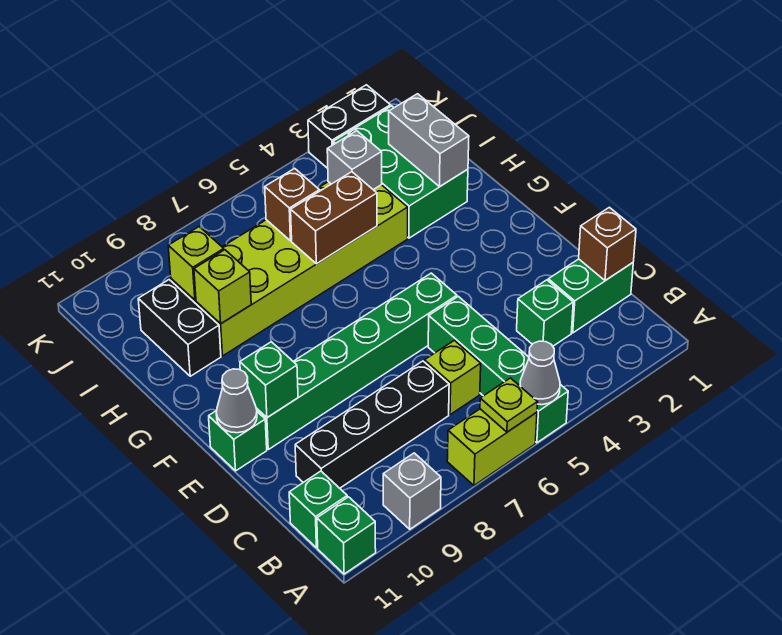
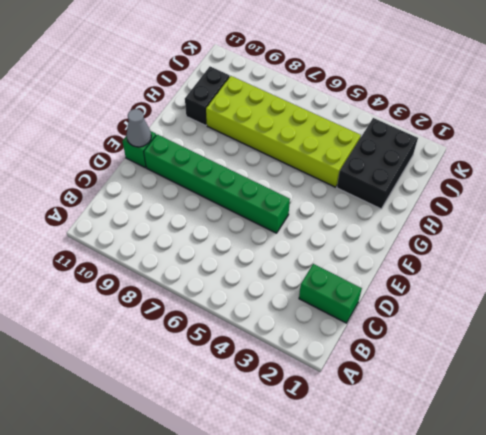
black brick H2:J3 level 1 -> green brick H2:J3 level 1
none -> green brick A5:D5 level 1
none -> lime brick A6:A7 level 1
none -> grey brick A9 level 1

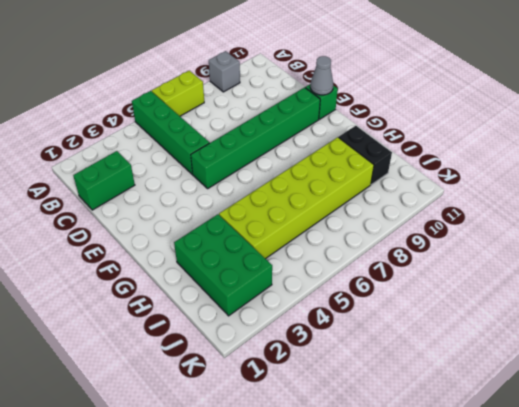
none -> green brick A11 level 1
none -> green brick B11 level 1
none -> green brick C3 level 1

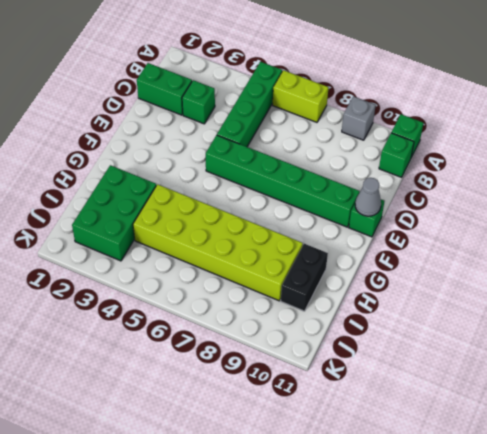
none -> lime brick C6 level 1
none -> black brick C7:C10 level 1
none -> black brick K2:K3 level 1

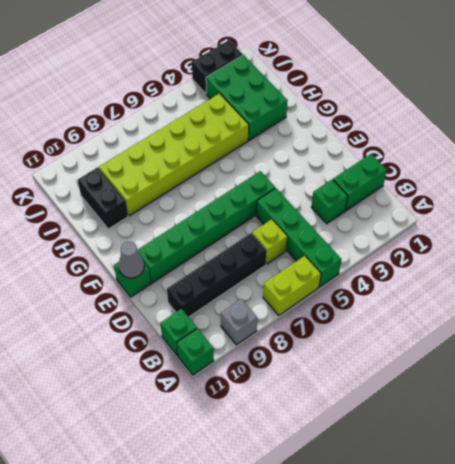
none -> grey cone A5 level 2
none -> lime plate A6 level 2
none -> brown brick C1 level 2

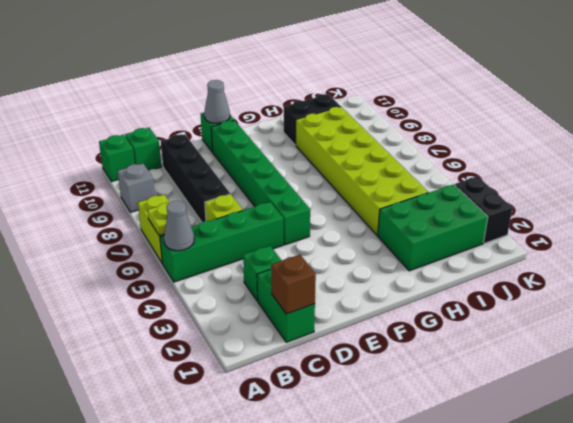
none -> green brick E10 level 2
none -> grey brick H2:I2 level 2
none -> brown brick H5:H6 level 2

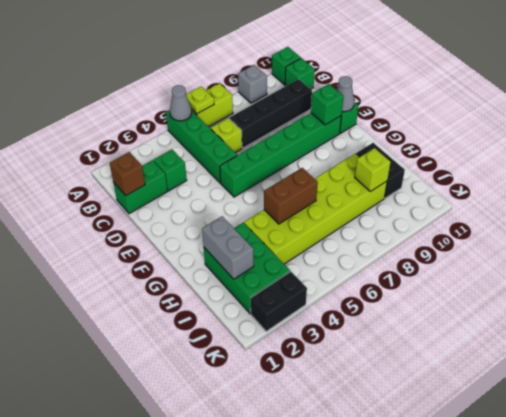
none -> lime brick H9 level 2
none -> grey brick I4 level 2
none -> brown brick I6 level 2

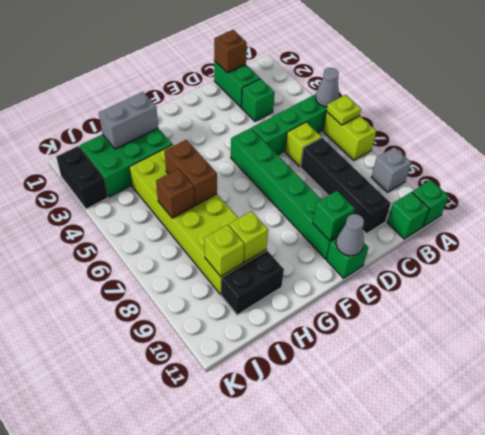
none -> grey brick I4 level 2

